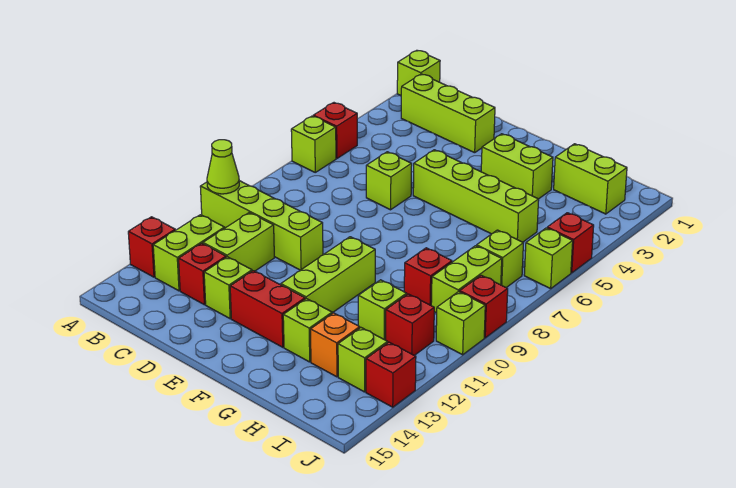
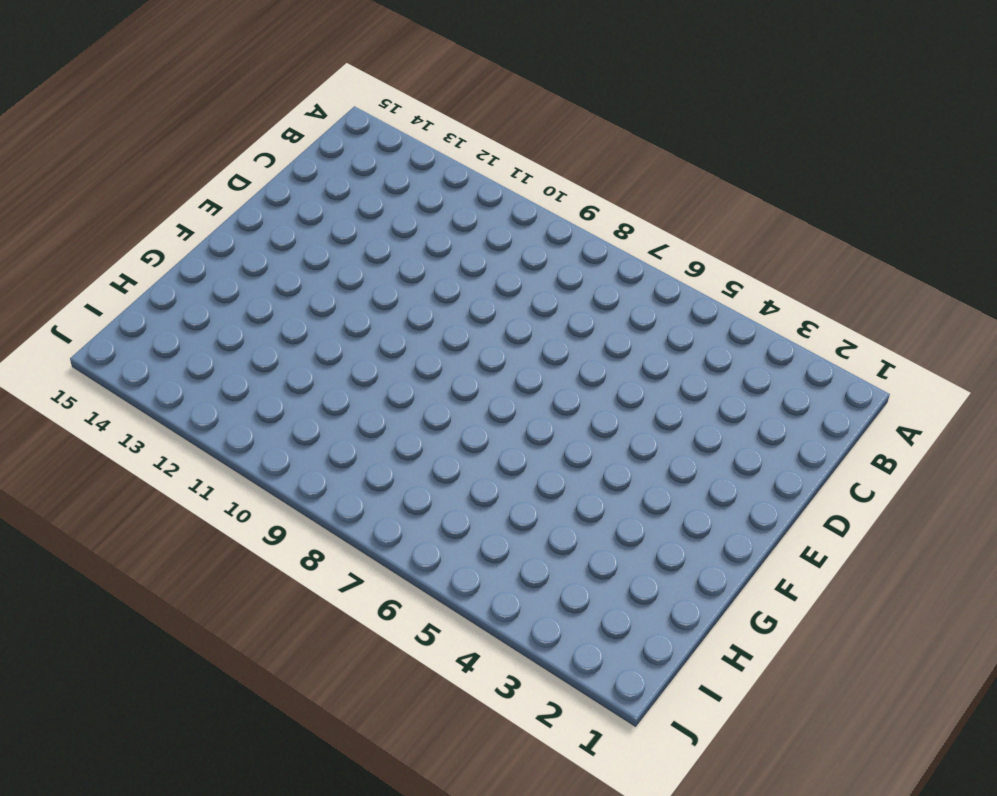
none -> lime brick A1 level 1
none -> red brick A5 level 1
none -> lime brick A6 level 1
none -> lime brick A10:D10 level 1

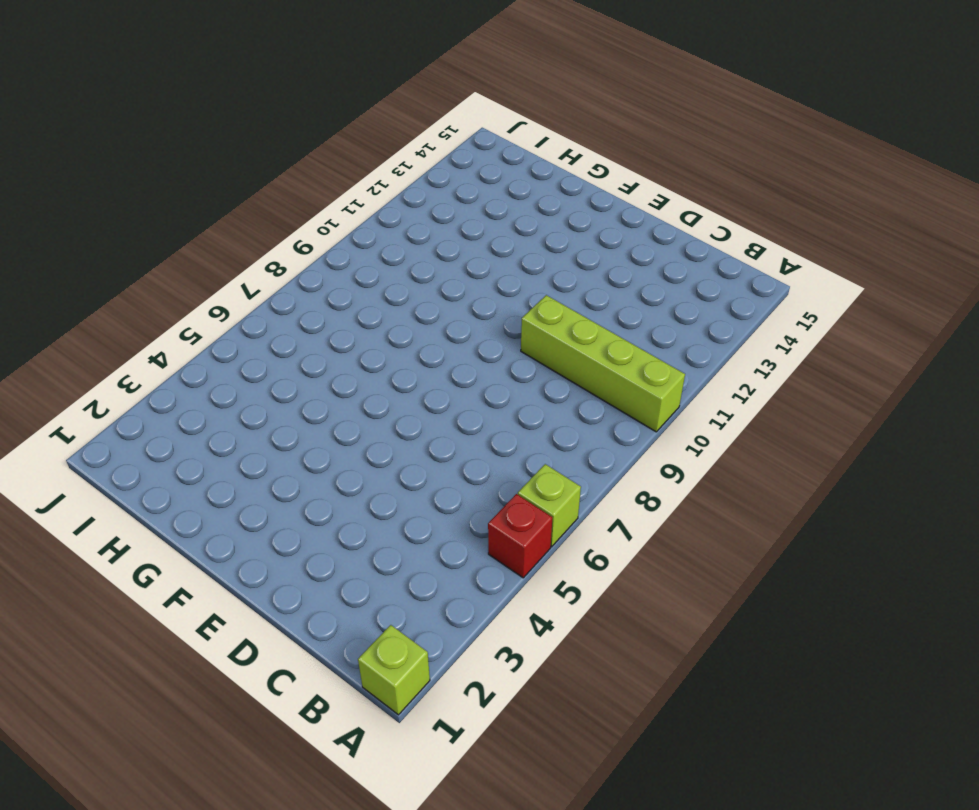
none -> red brick A13 level 1
none -> lime brick B2:D2 level 1
none -> lime brick B12:B13 level 1
none -> lime brick C11:C12 level 1

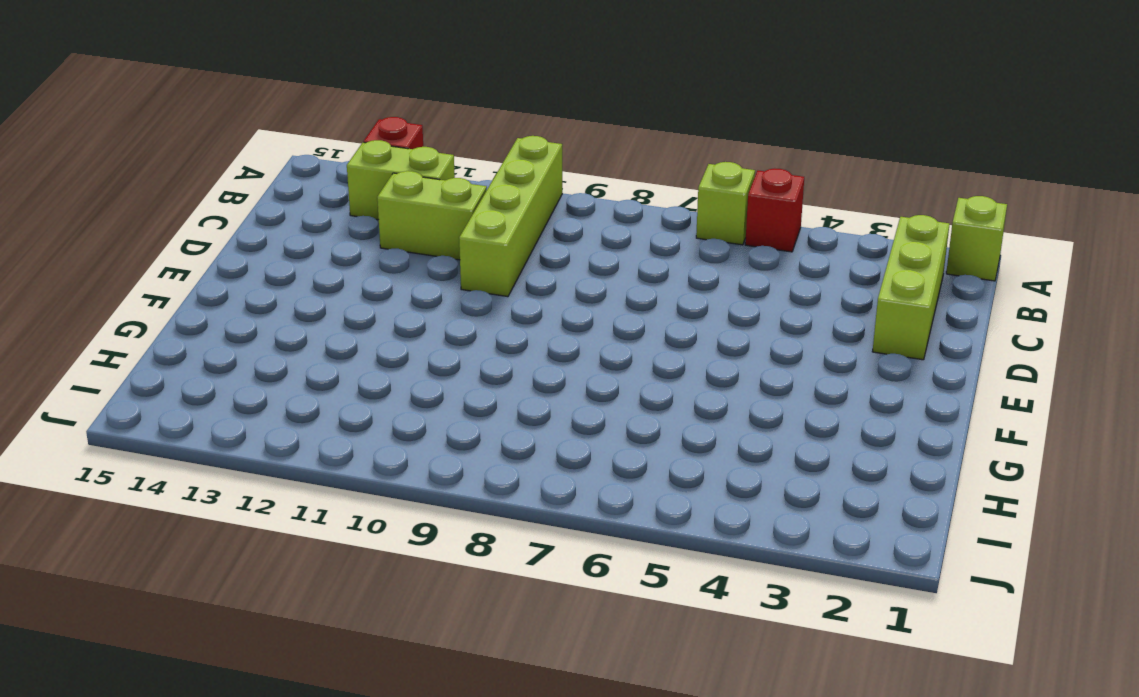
none -> red brick C13 level 1
none -> lime brick D6 level 1
none -> lime brick D13 level 1
none -> lime brick E5:H5 level 1

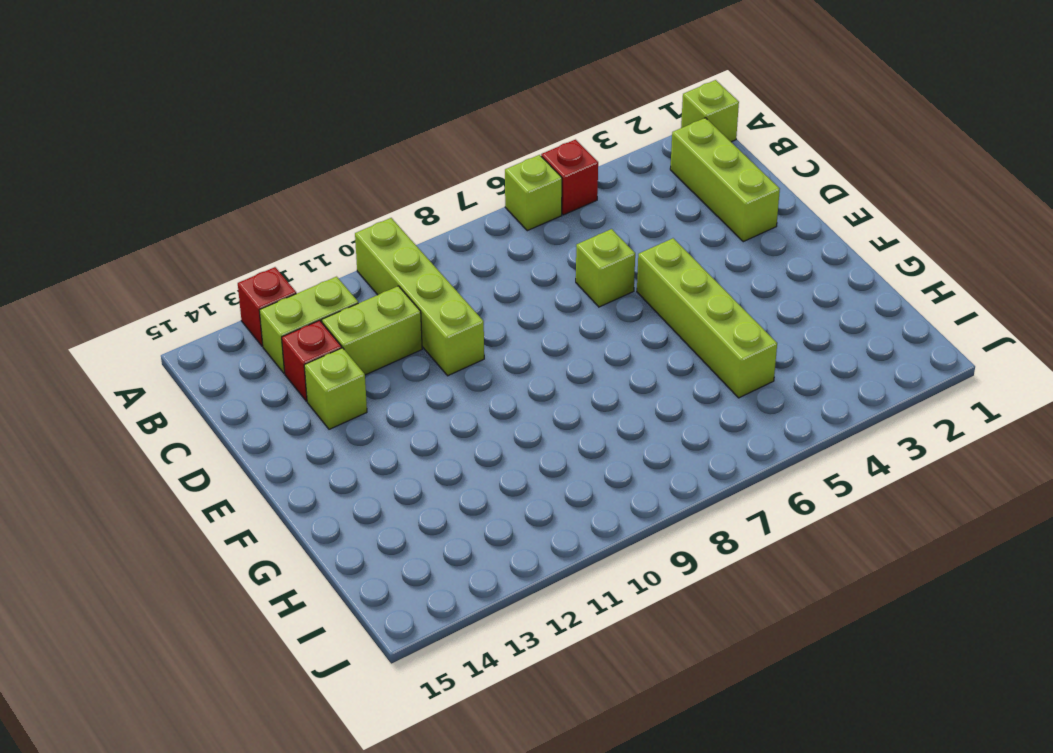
none -> red brick E13:F13 level 1
none -> lime brick F3:G3 level 1
none -> lime brick F10:F12 level 1
none -> lime brick G13 level 1

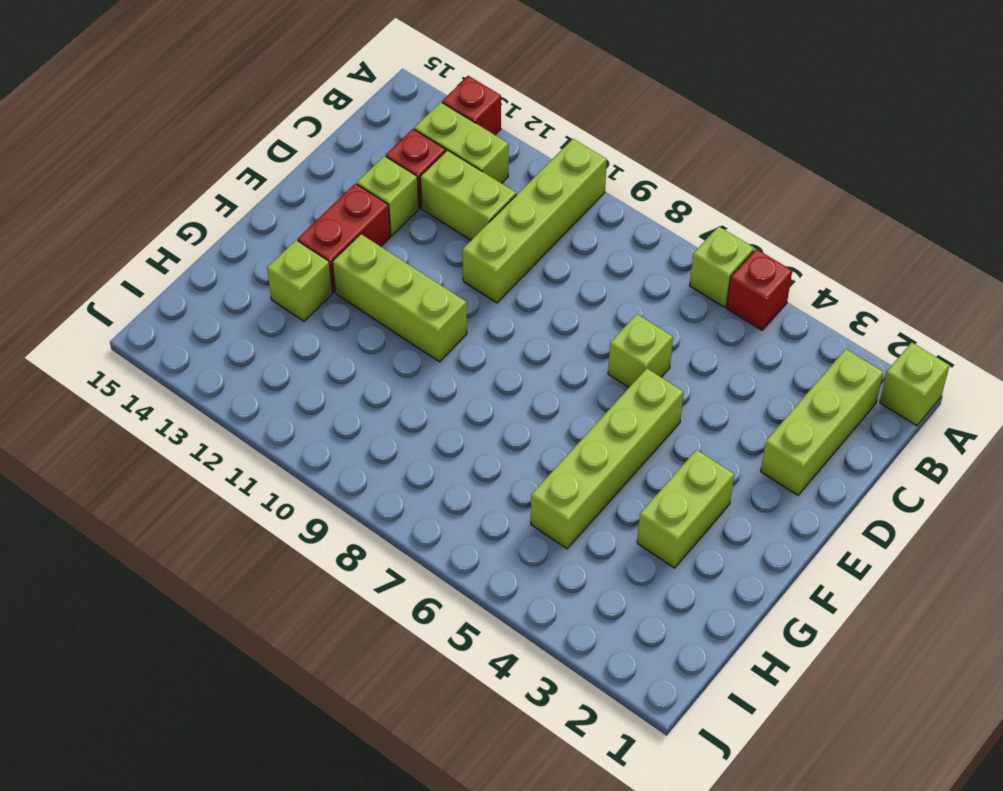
none -> lime brick H2:I2 level 1
none -> red brick H9 level 1
none -> lime brick H11 level 1
none -> orange brick H13 level 1

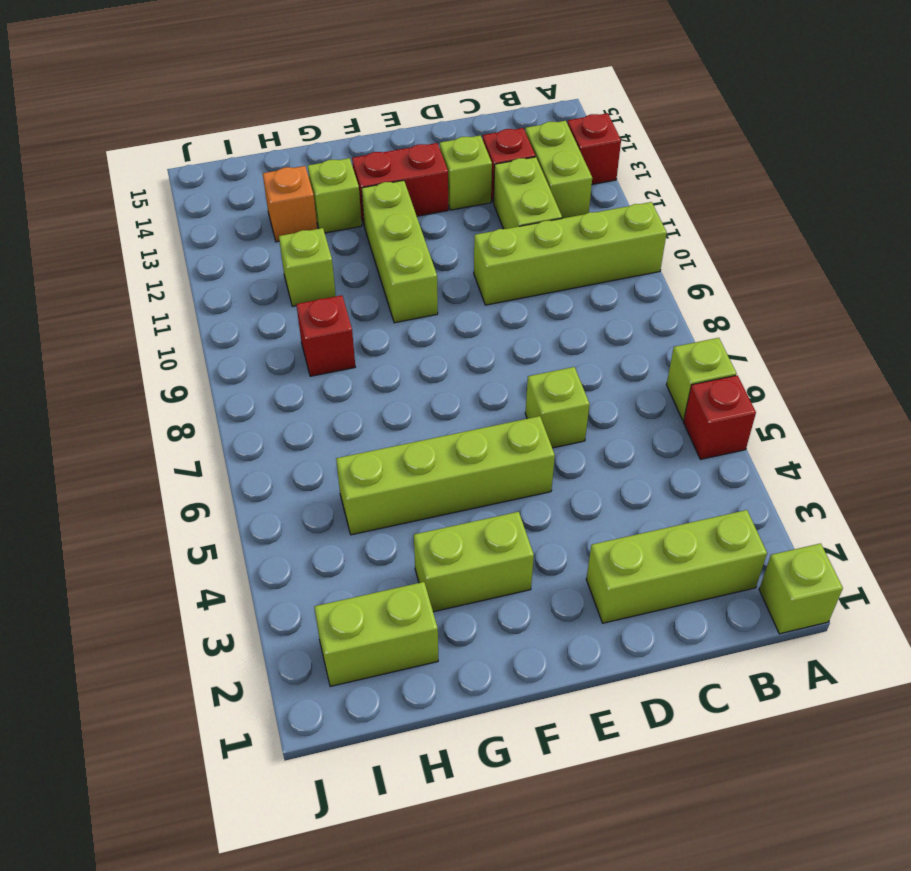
none -> lime brick I7 level 1
none -> lime brick I8:I9 level 1
none -> red brick I11 level 1
none -> lime brick I13 level 1

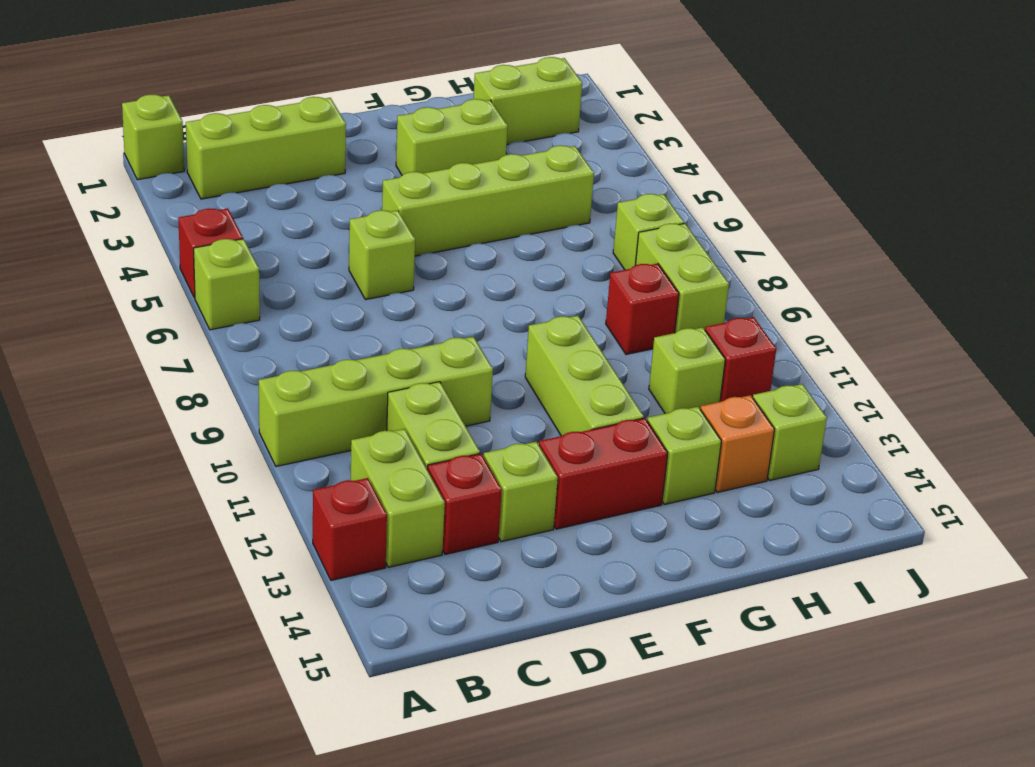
none -> red brick J5 level 1
none -> lime brick J6 level 1
none -> red brick J9 level 1
none -> lime brick J10 level 1

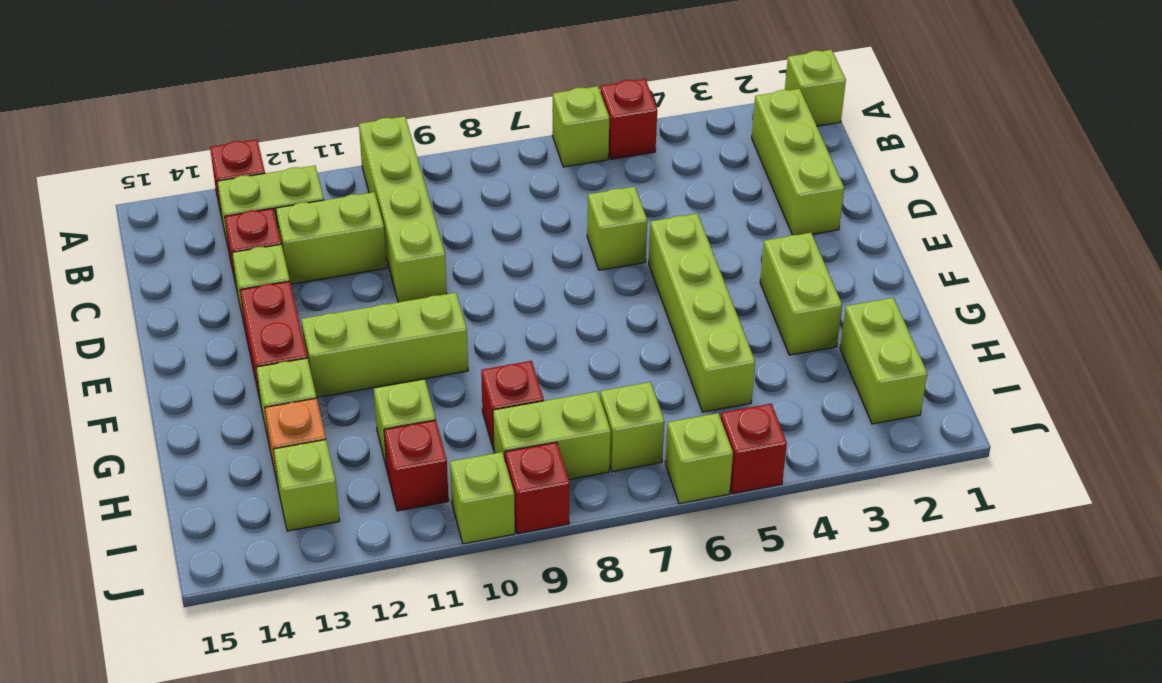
none -> red brick J13 level 1
none -> lime cone A10 level 2

